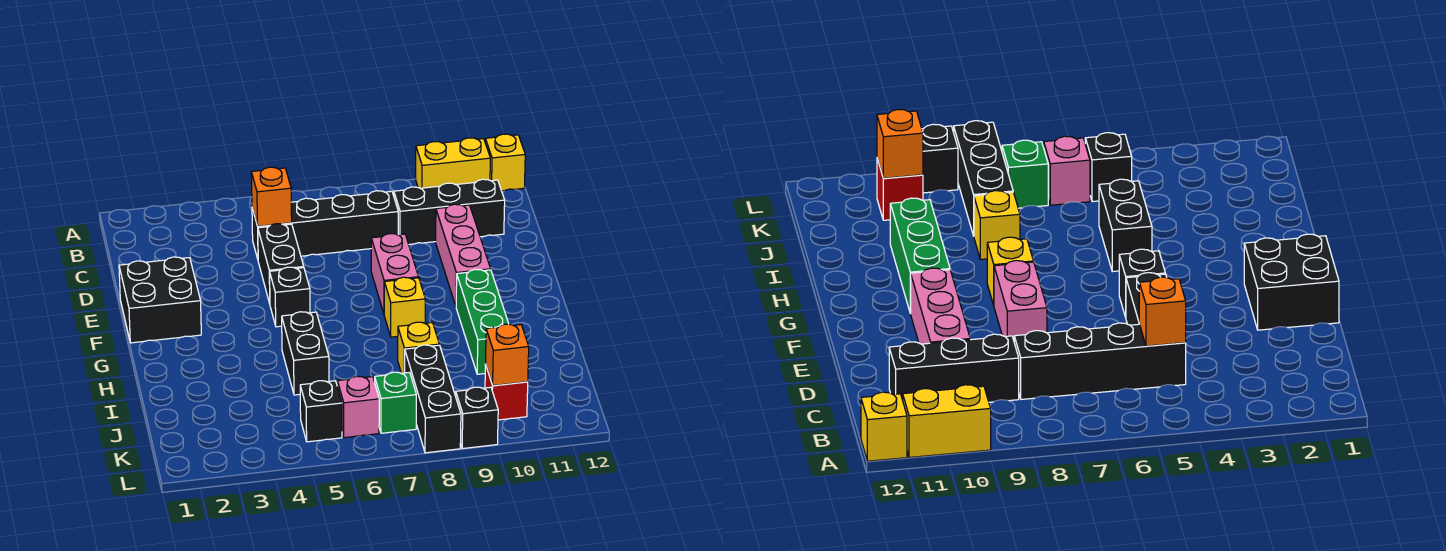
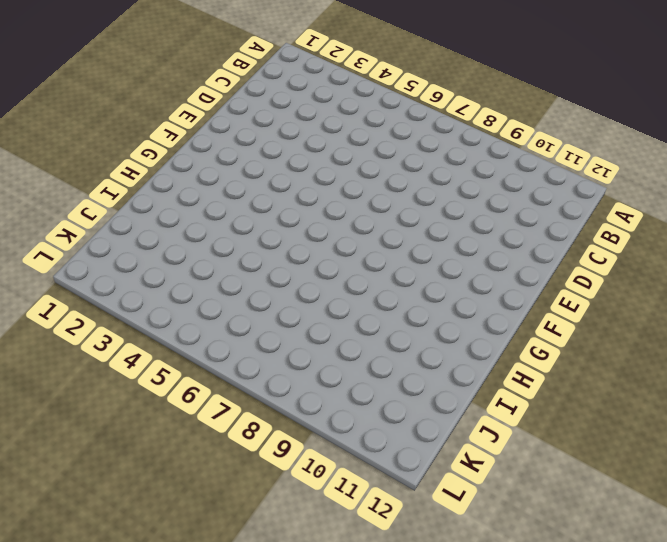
none -> yellow brick A10:A11 level 1
none -> yellow brick A12 level 1
none -> black brick C5:C8 level 1

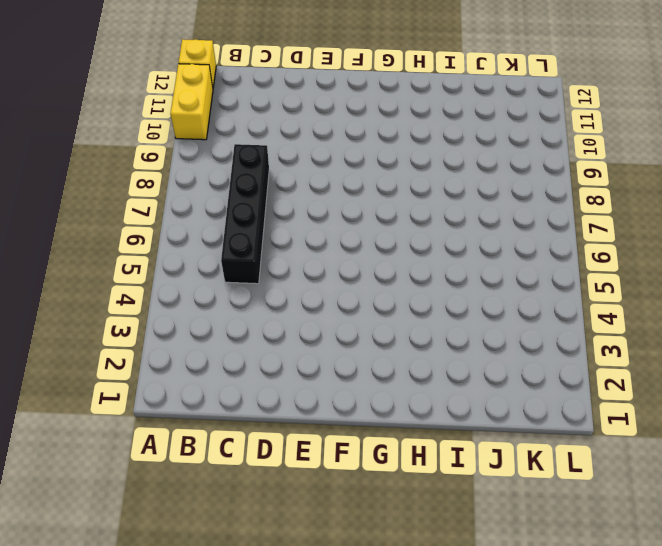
none -> black brick C9:C11 level 1
none -> black brick D5:E5 level 1
none -> pink brick D10:F10 level 1

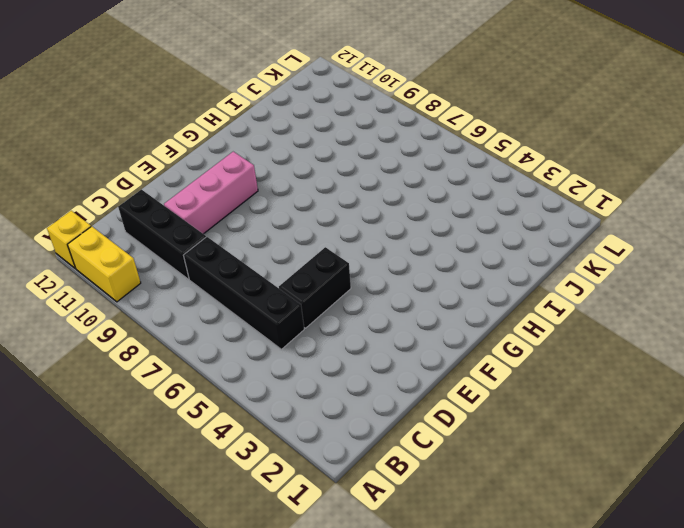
none -> black brick E1:F2 level 1
none -> pink brick E8:F8 level 1
none -> black brick F5 level 1

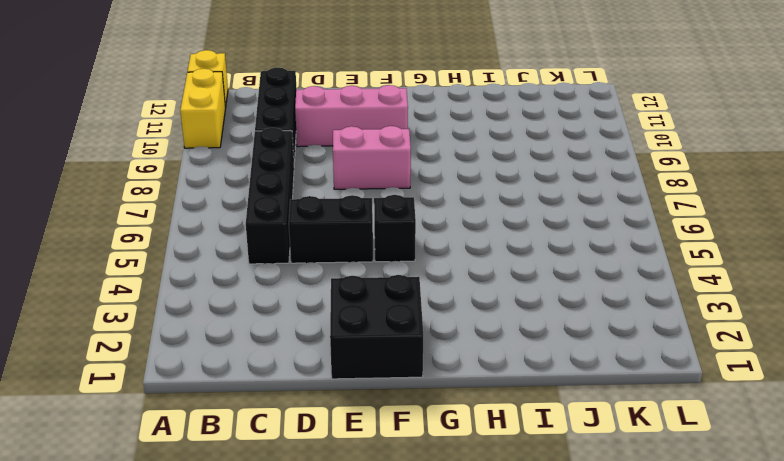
none -> yellow brick G8 level 1
none -> green brick G10:I10 level 1
none -> black brick H5:I5 level 1

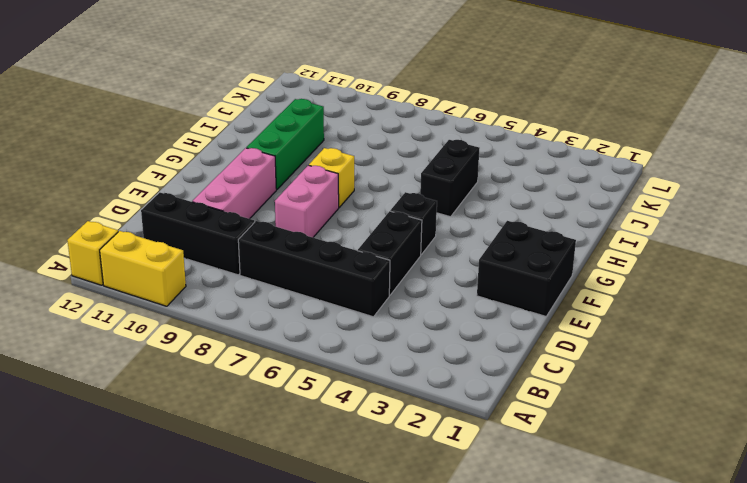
none -> yellow brick I8 level 1
none -> black brick J8:L8 level 1
none -> black brick K5 level 1

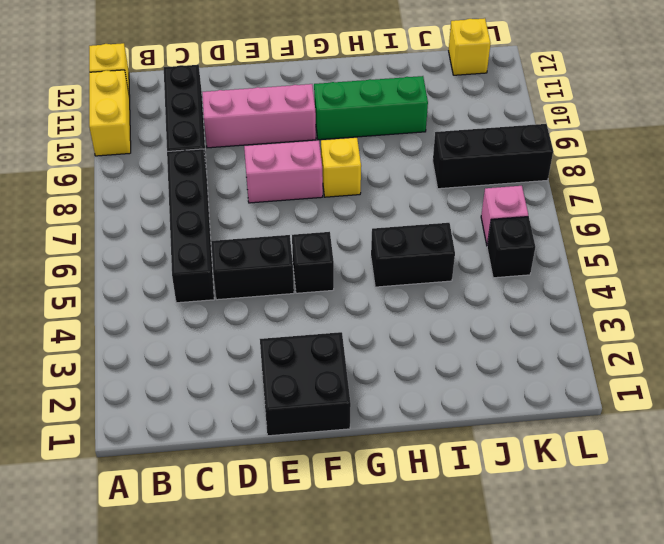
yellow brick K12 level 1 -> yellow brick I8 level 1
none -> green brick K7 level 1
none -> red brick K10 level 1
none -> black brick L9 level 1

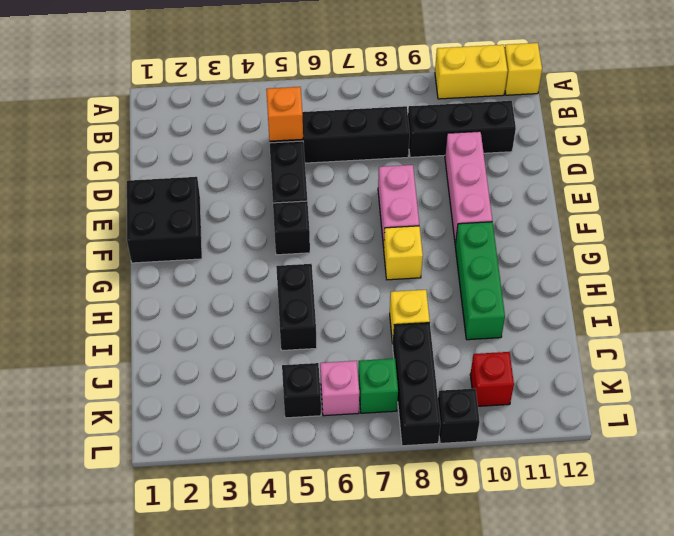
none -> orange brick K10 level 2

